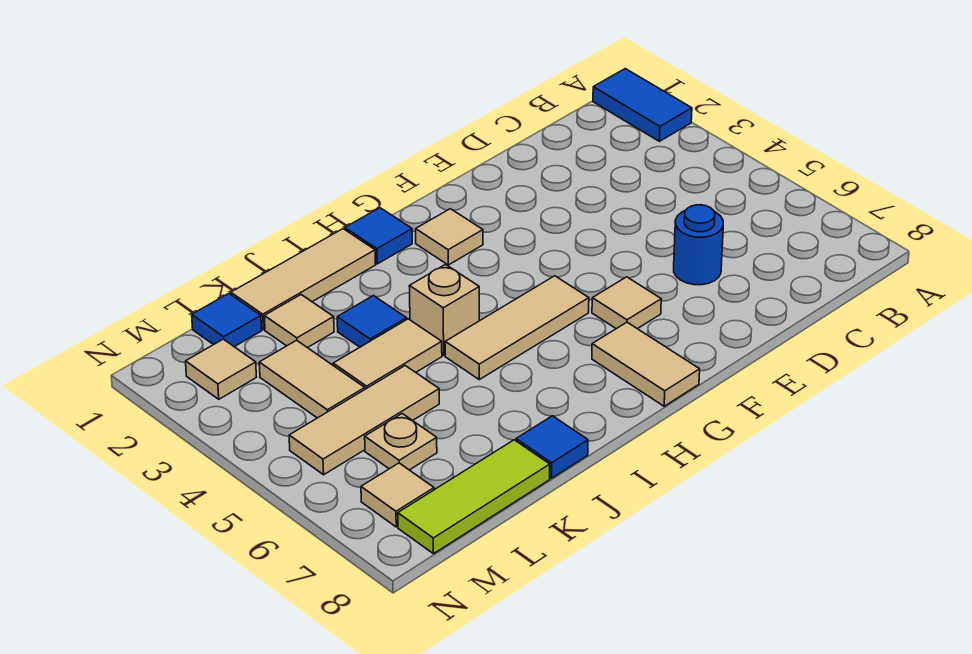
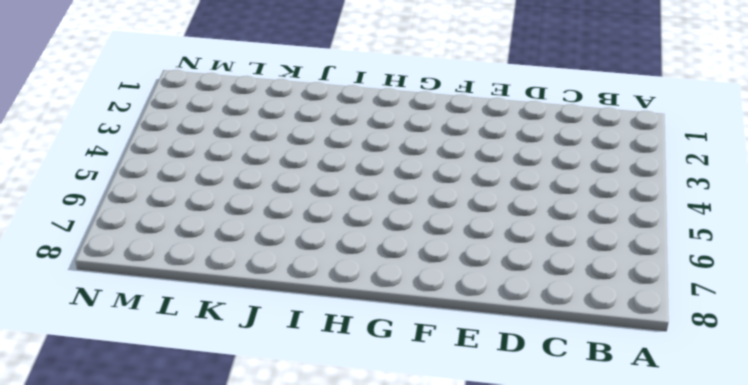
none -> blue tile A1:A2 level 1
none -> blue round brick D6 level 1
none -> tan tile F6 level 1

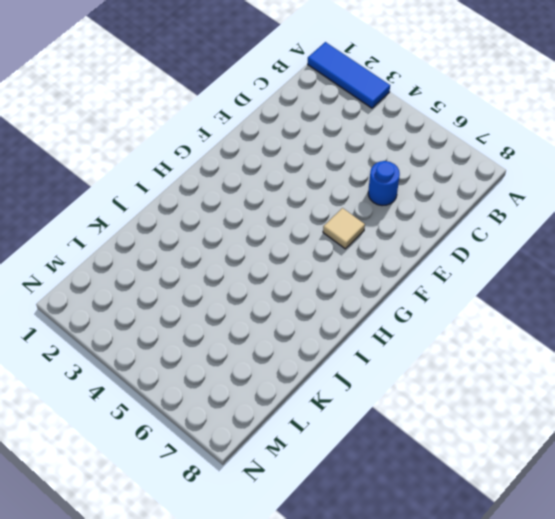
blue tile A1:A3 level 1 -> blue tile A1:A2 level 1
none -> tan tile G2 level 1
none -> tan tile G5:I5 level 1
none -> tan tile G7:G8 level 1

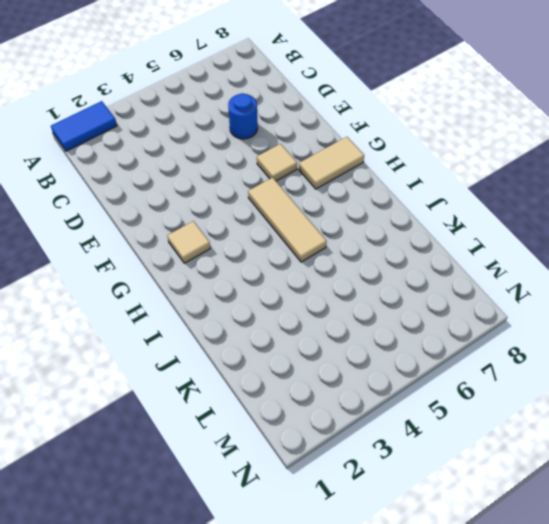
none -> blue tile H1 level 1
none -> tan tile I1:K1 level 1
none -> tan brick I4 level 1

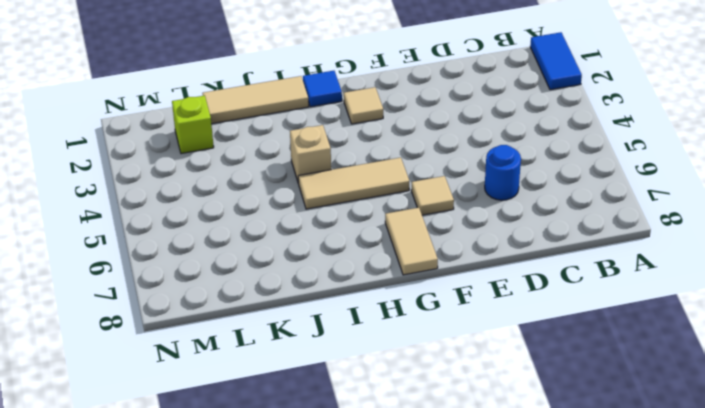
lime brick L2 level 1 -> none
none -> blue tile J3 level 1
none -> tan tile J4:K4 level 1
none -> blue tile J8 level 1

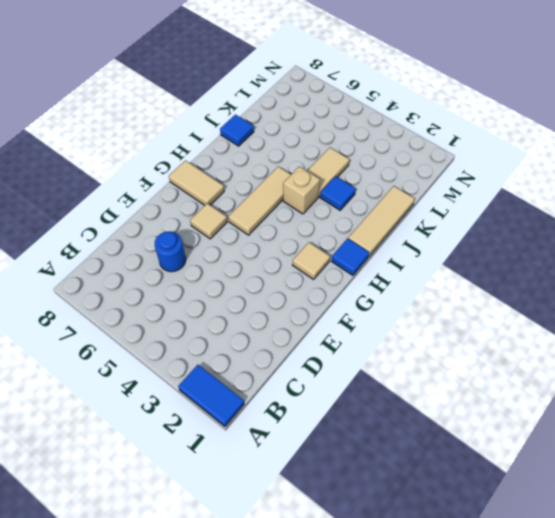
none -> tan tile K2 level 1
none -> tan tile K5:M5 level 1
none -> lime tile K8:M8 level 1

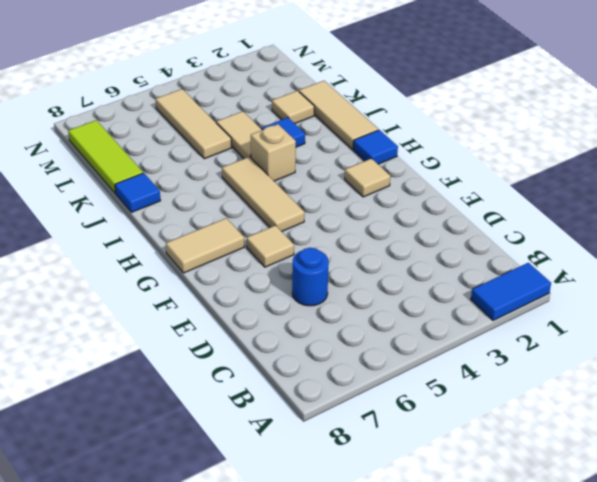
none -> blue tile L1 level 1
none -> tan tile L3:L4 level 1
none -> tan plate L6 level 1

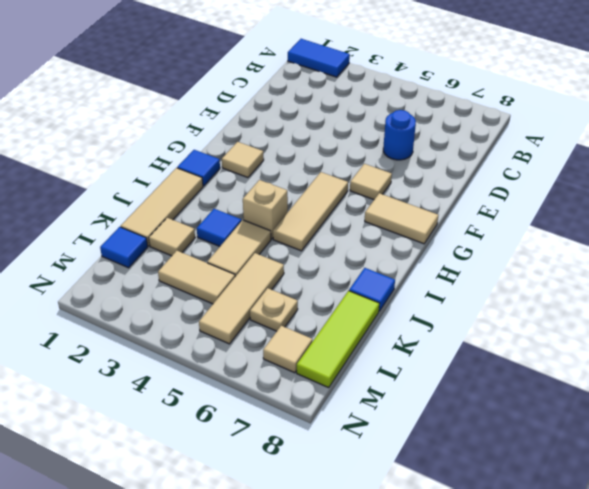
none -> tan tile M2 level 1

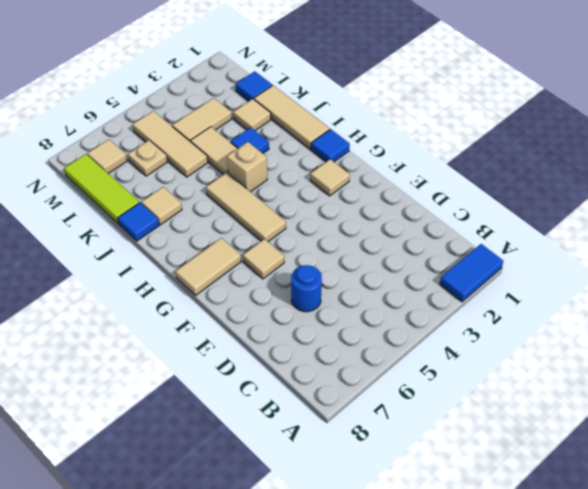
tan tile J7 level 1 -> tan tile M2 level 1

